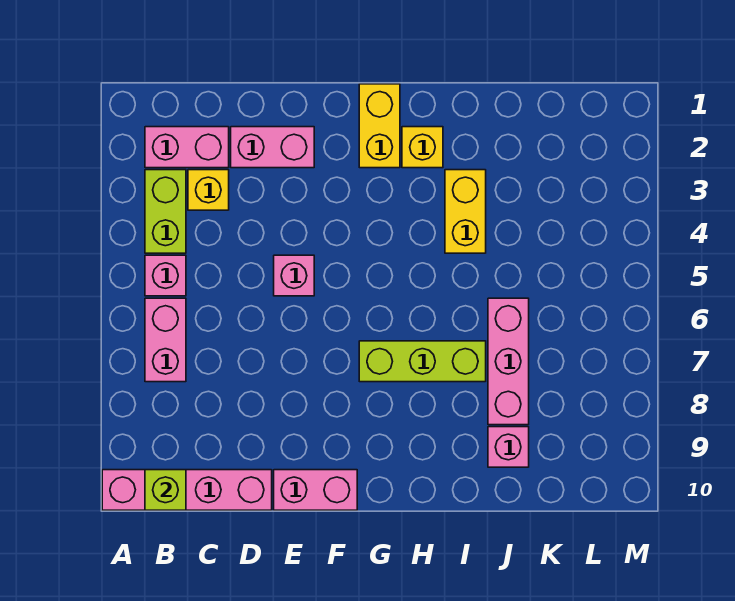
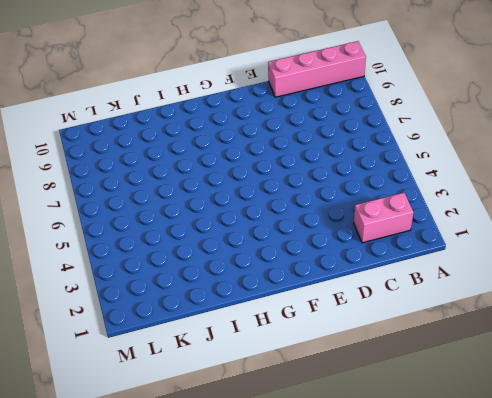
none -> lime brick B3:B4 level 1
none -> pink brick B5 level 1
none -> pink brick B6:B7 level 1

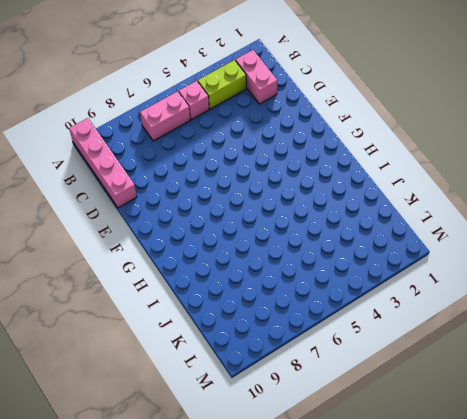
none -> yellow brick C3 level 1
none -> pink brick D2:E2 level 1
none -> pink brick E5 level 1

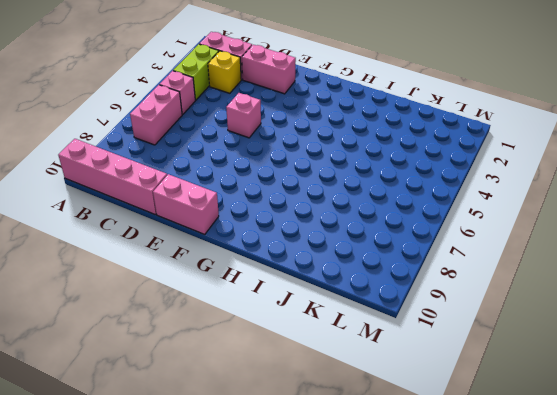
none -> yellow brick G1:G2 level 1
none -> lime brick G7:I7 level 1
none -> yellow brick H2 level 1

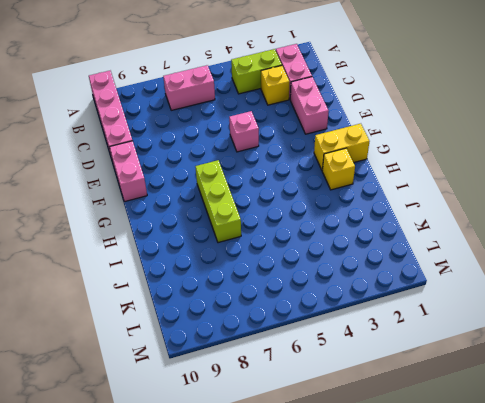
none -> pink brick B5 level 1
none -> yellow brick I3:I4 level 1
none -> pink brick J6:J8 level 1

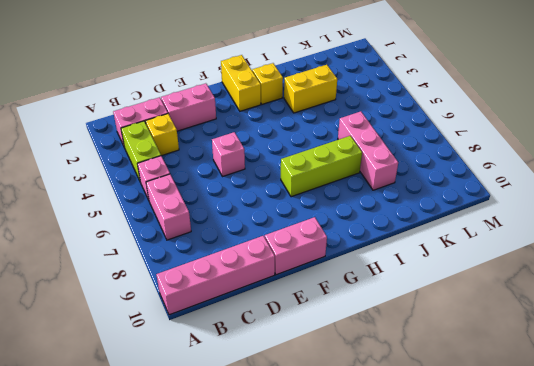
yellow brick I3:J3 level 1 -> yellow brick I3:I4 level 1
none -> pink brick J9 level 1
none -> lime brick B10 level 2

